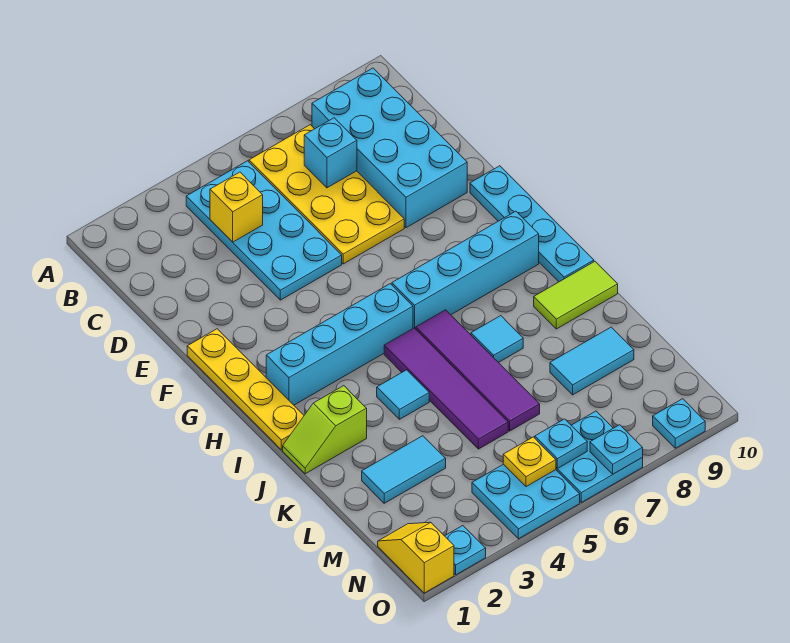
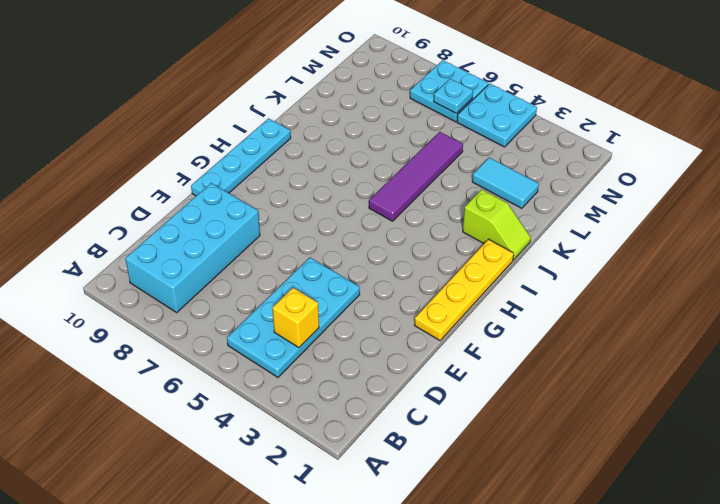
none -> yellow plate B6:E7 level 1
none -> cyan brick H2:H5 level 1
none -> cyan brick H6:H9 level 1

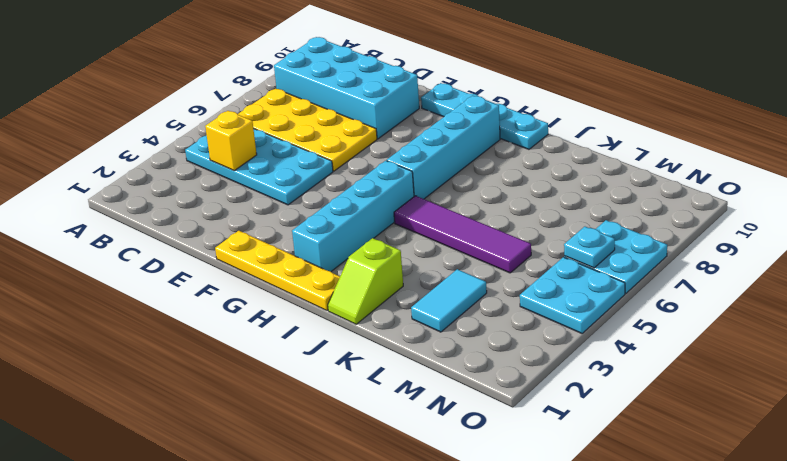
none -> purple tile I6:L6 level 1
none -> cyan tile J4 level 1
none -> cyan tile J7 level 1

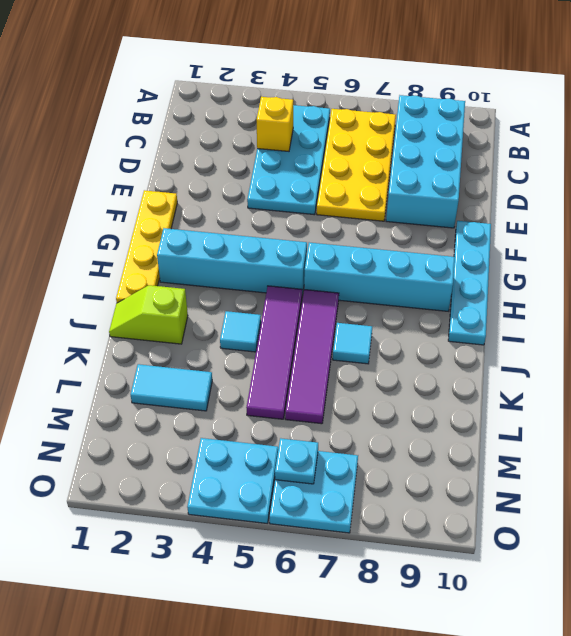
none -> lime tile J9:J10 level 1
none -> cyan tile L8:L9 level 1
none -> yellow slope N1:O1 level 1 top O

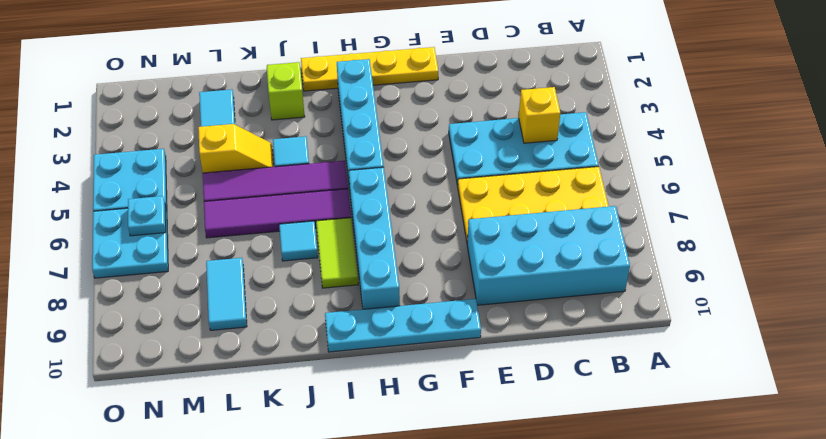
lime tile I7:I8 level 1 -> lime tile J9:J10 level 1
yellow slope K4:L4 level 1 top L -> yellow slope N1:O1 level 1 top O
none -> cyan plate O2 level 1
none -> cyan plate O9 level 1
none -> cyan brick C7 level 2

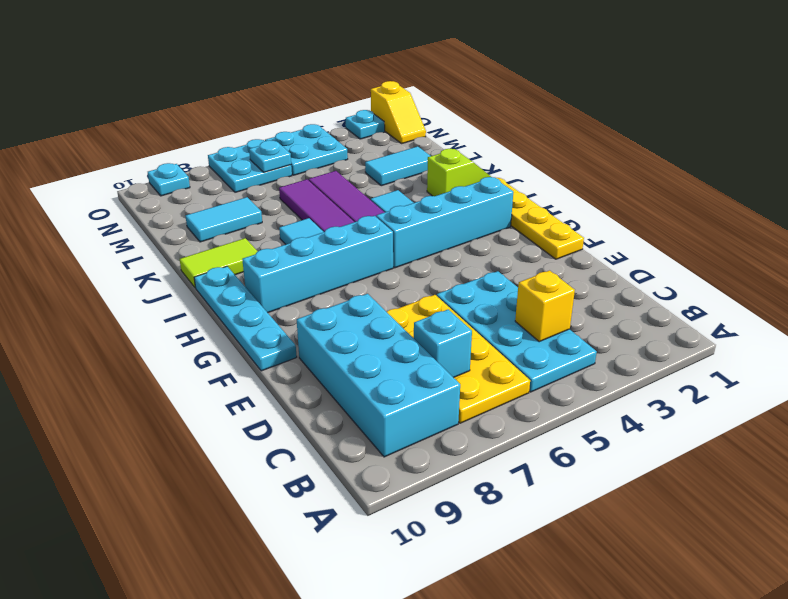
none -> yellow plate N5 level 2
none -> cyan plate O7 level 2

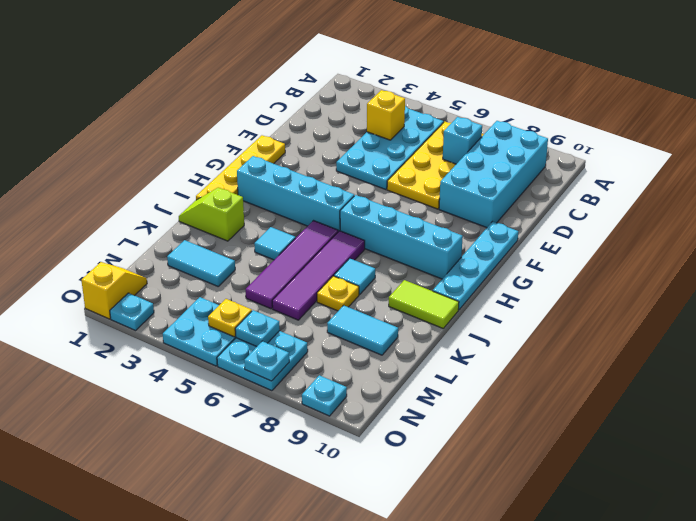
yellow plate K7 level 1 -> none

